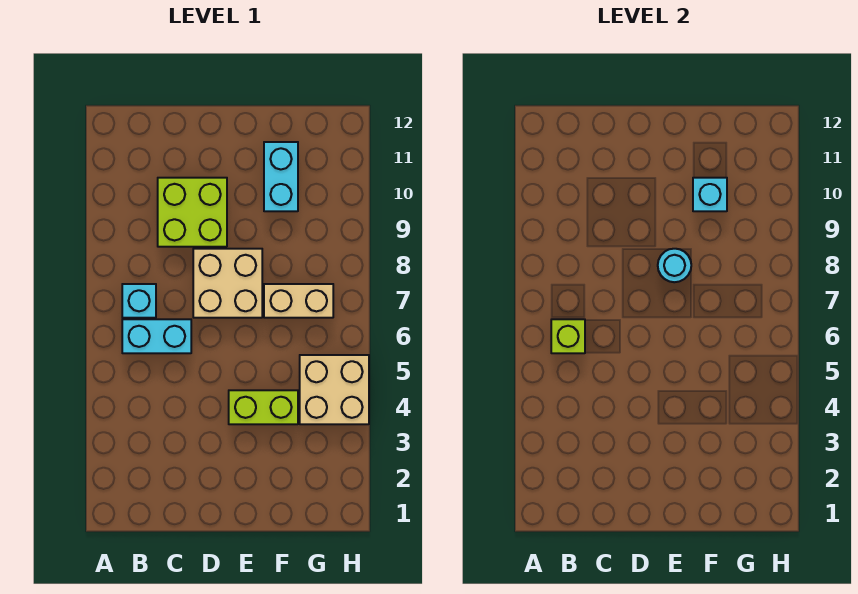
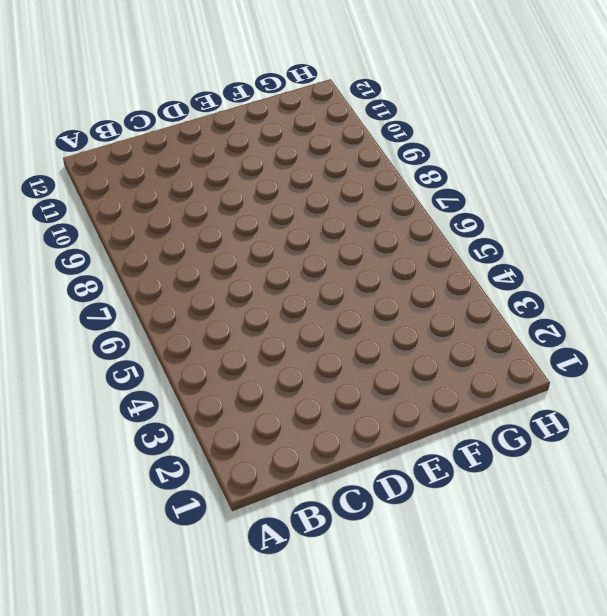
none -> cyan brick B6:C6 level 1
none -> cyan brick B7 level 1

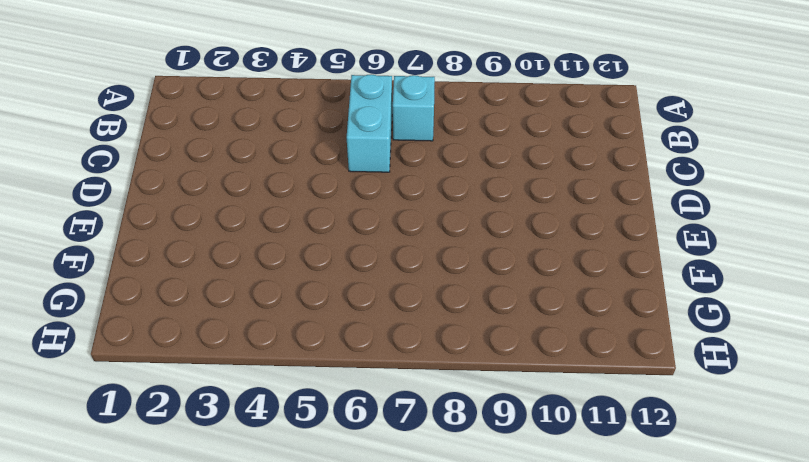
none -> lime brick C9:D10 level 1
none -> tan brick D7:E8 level 1

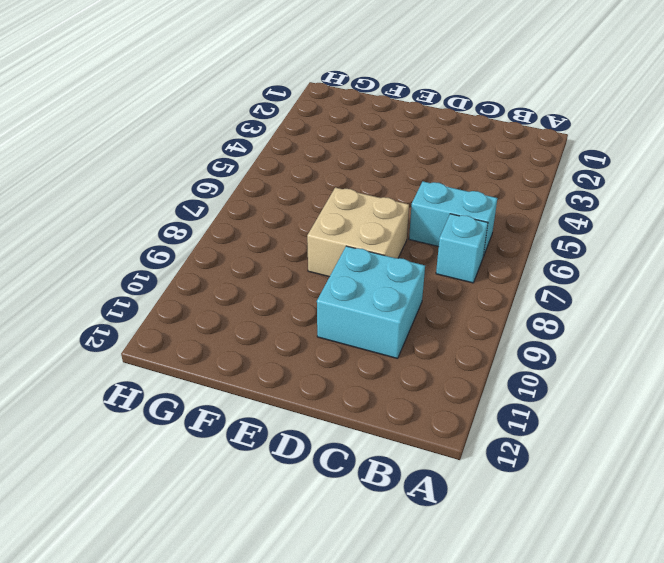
cyan brick C9:D10 level 1 -> lime brick C9:D10 level 1
none -> lime brick E4:F4 level 1
none -> tan brick F7:G7 level 1

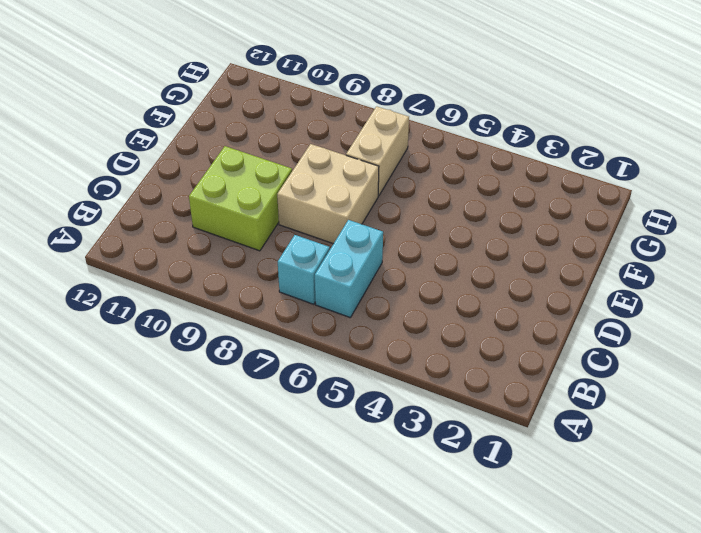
none -> lime brick E4:F4 level 1
none -> cyan brick F10:F11 level 1

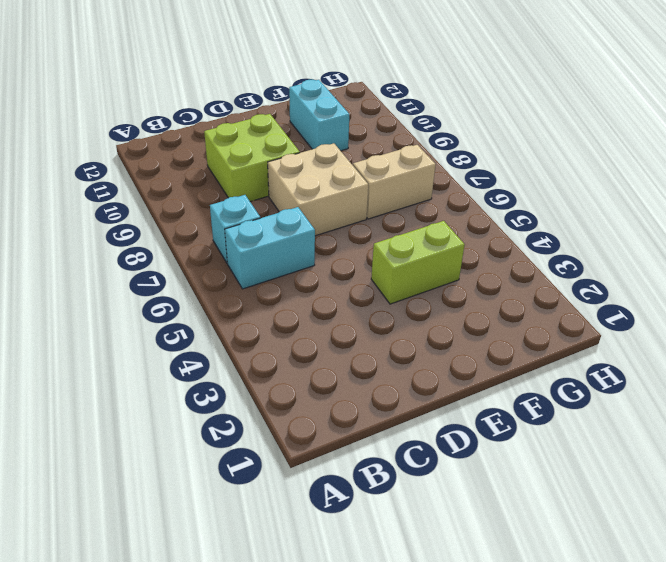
none -> tan brick G4:H5 level 1
none -> lime brick B6 level 2

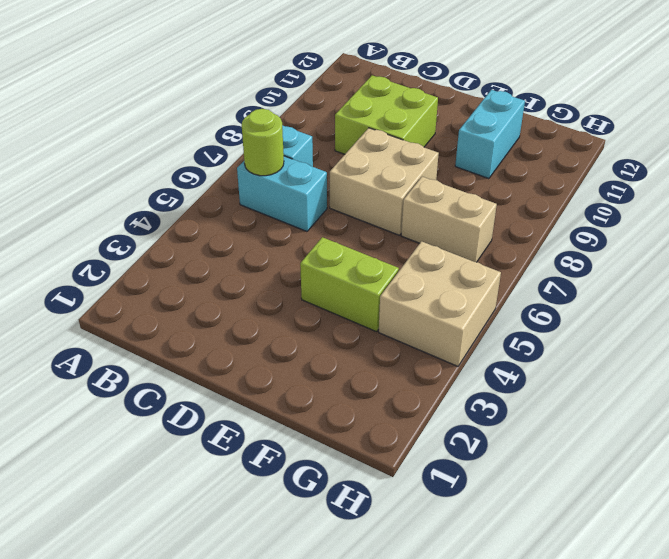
lime round brick B6 level 2 -> lime brick B6 level 2
none -> cyan round brick E8 level 2
none -> cyan brick F10 level 2

